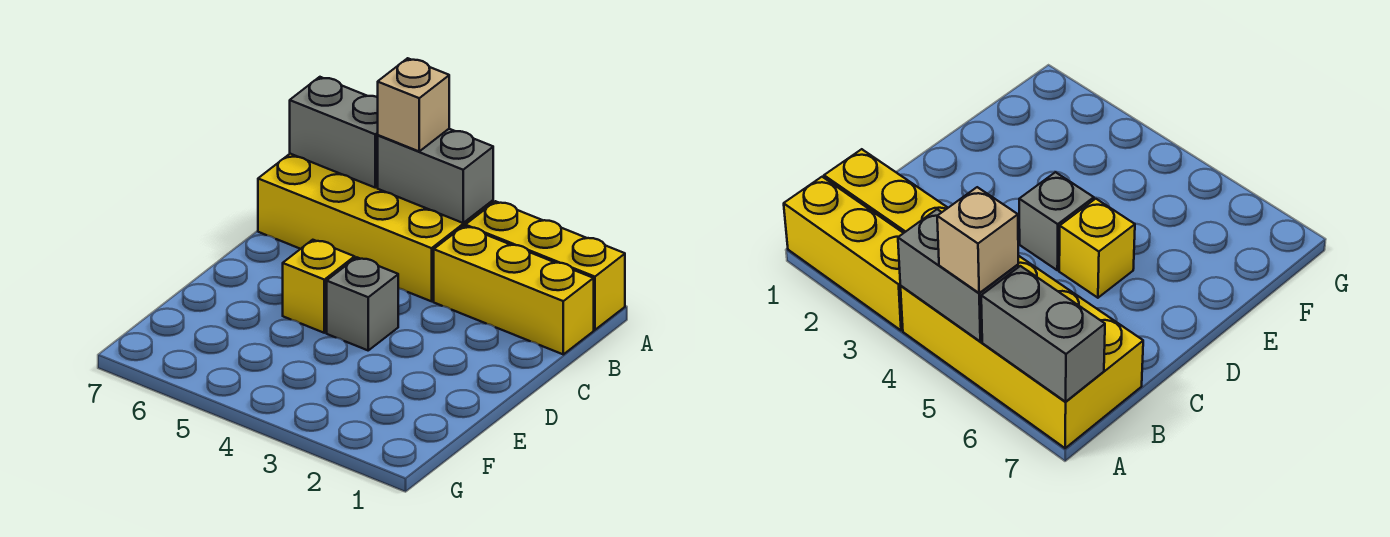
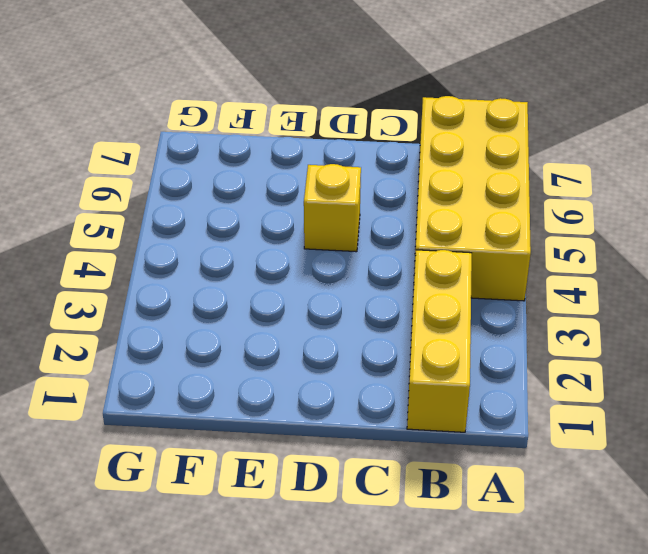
none -> yellow brick A1:A3 level 1
none -> grey brick D4 level 1

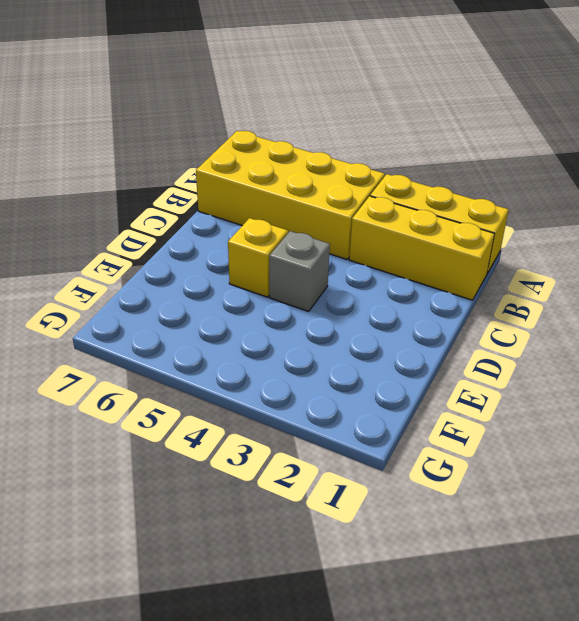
none -> grey brick A4:A5 level 2
none -> grey brick A6:A7 level 2

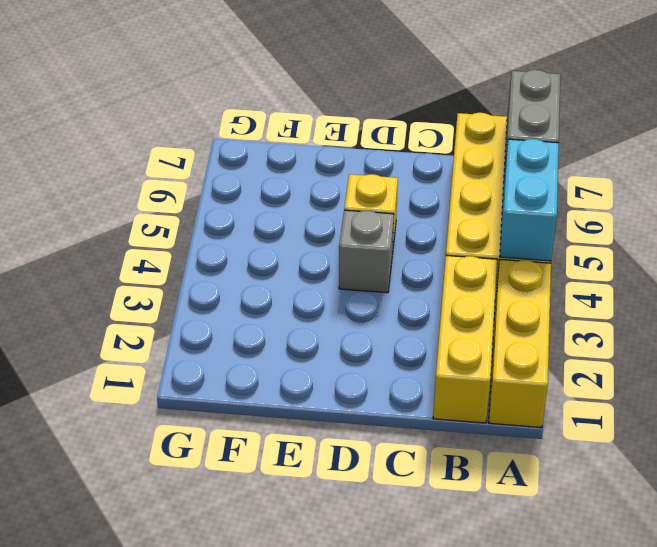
cyan brick A4:A5 level 2 -> grey brick A4:A5 level 2
none -> tan brick A5 level 3

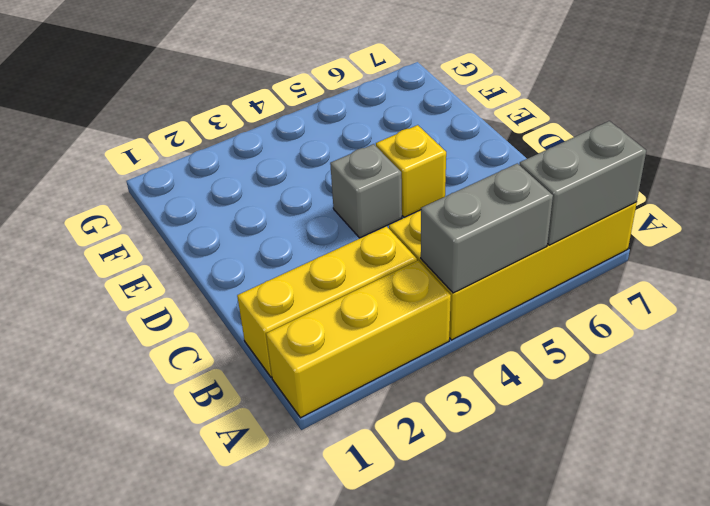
none -> tan brick A5 level 3

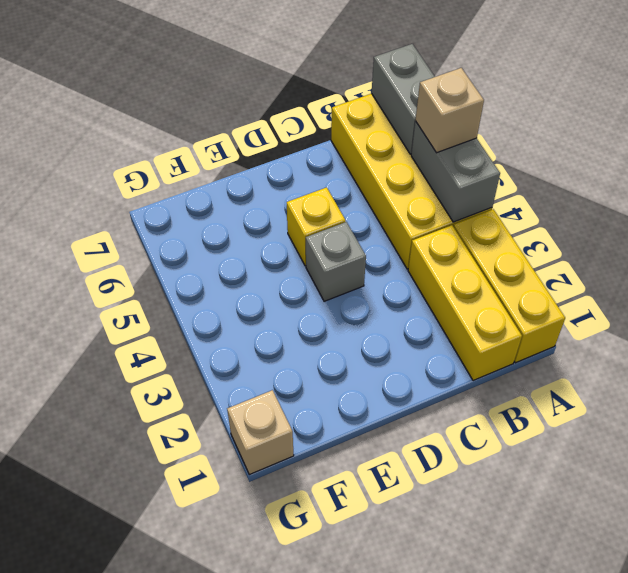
tan brick G1 level 1 -> none

